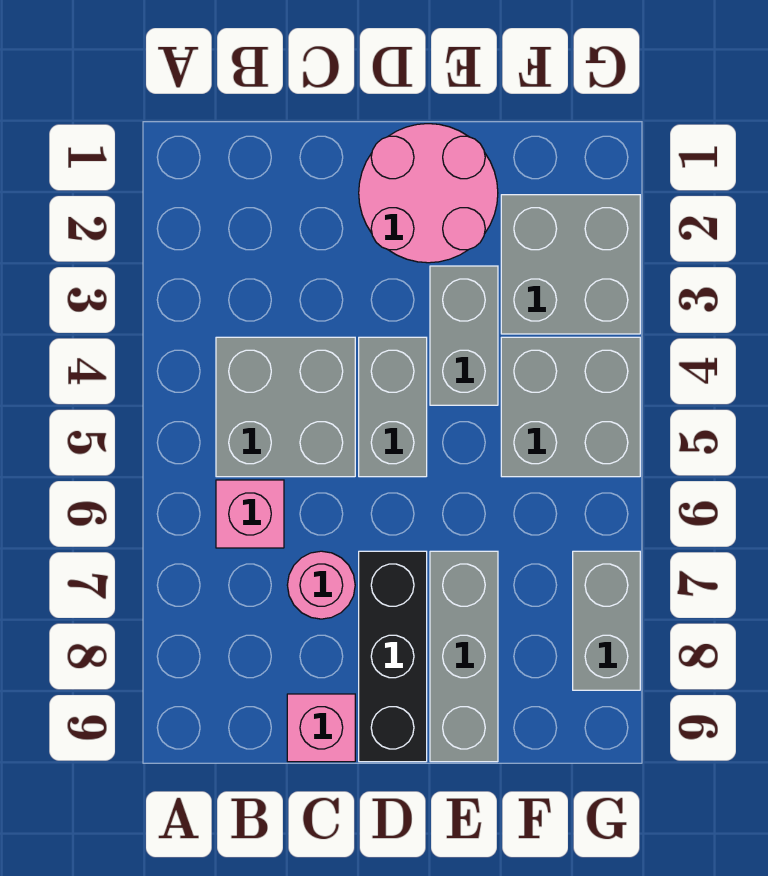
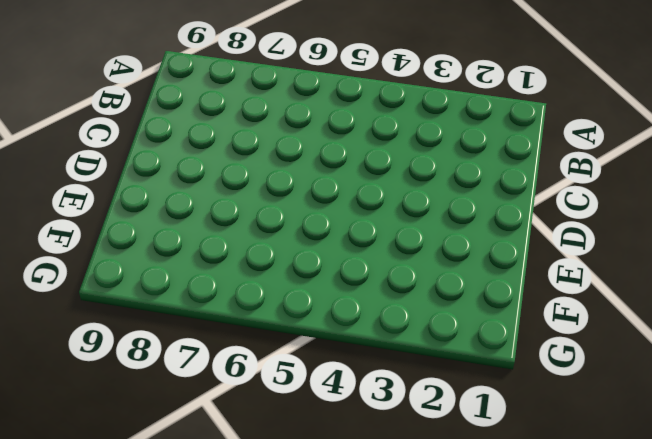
none -> grey brick B4:C5 level 1
none -> pink brick B6 level 1
none -> pink round brick C7 level 1

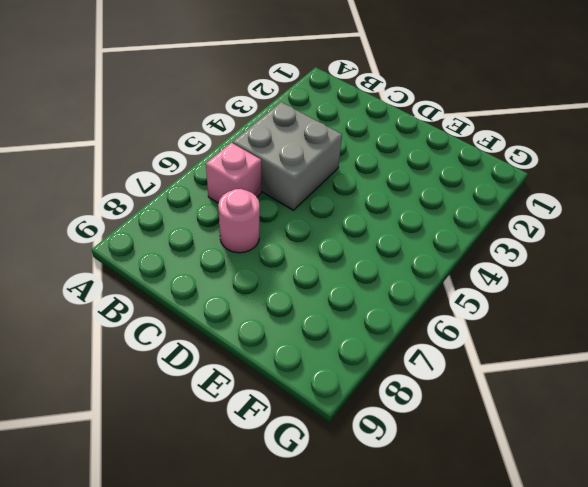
none -> pink brick C9 level 1
none -> pink round brick D1:E2 level 1
none -> grey brick D4:D5 level 1

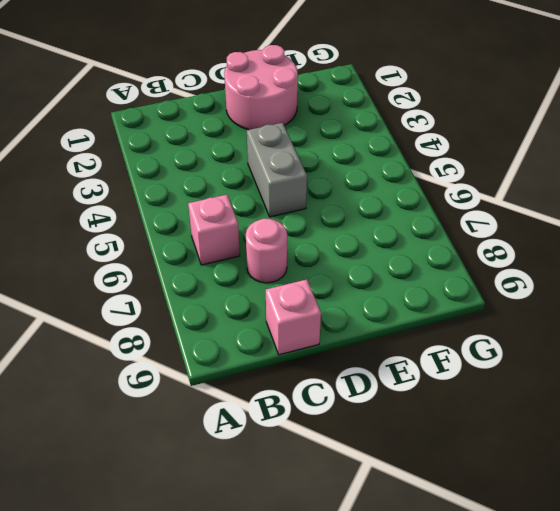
none -> grey brick B4:C5 level 1
none -> black brick D7:D9 level 1
none -> grey brick E3:E4 level 1

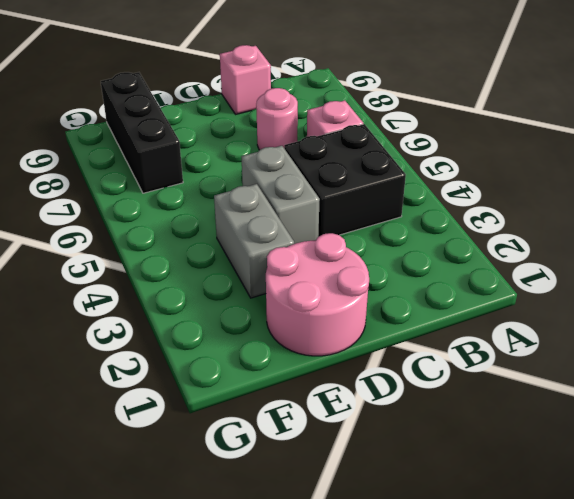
black brick B4:C5 level 1 -> grey brick B4:C5 level 1
black brick F7:F9 level 1 -> black brick D7:D9 level 1
none -> grey brick E7:E9 level 1
none -> grey brick F2:G3 level 1
none -> grey brick F4:G5 level 1

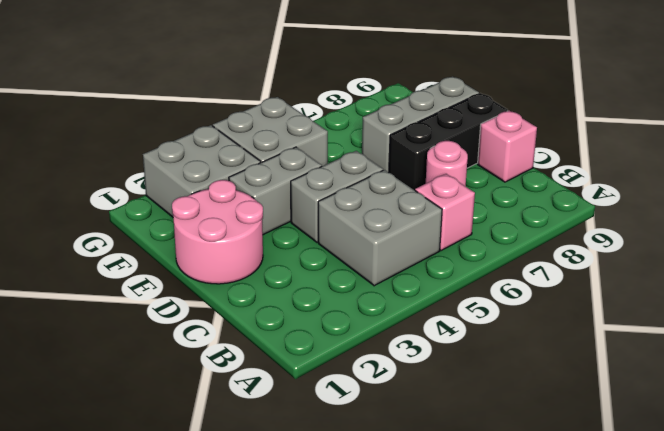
none -> grey brick G7:G8 level 1

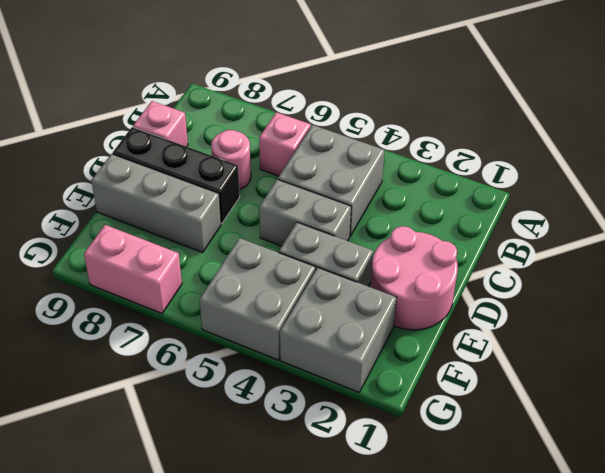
pink brick G7:G8 level 1 -> grey brick G7:G8 level 1

